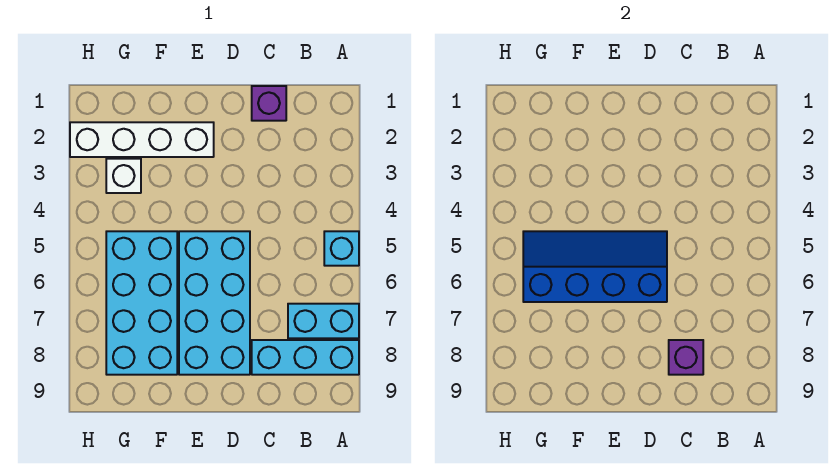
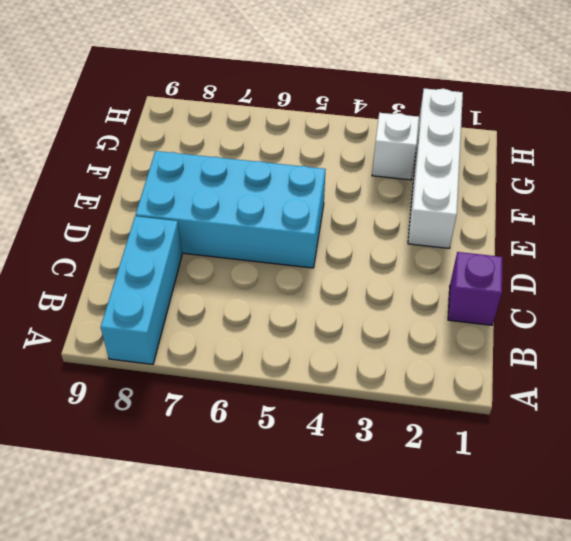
none -> cyan brick A5 level 1
none -> cyan brick A7:B7 level 1

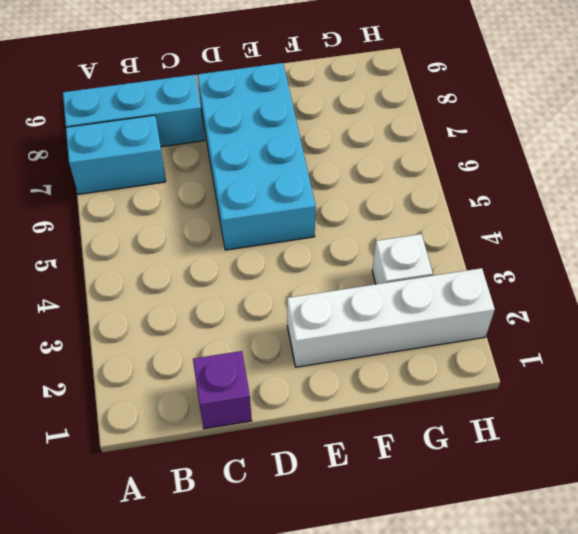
none -> cyan brick A5 level 1
none -> cyan brick F5:G8 level 1

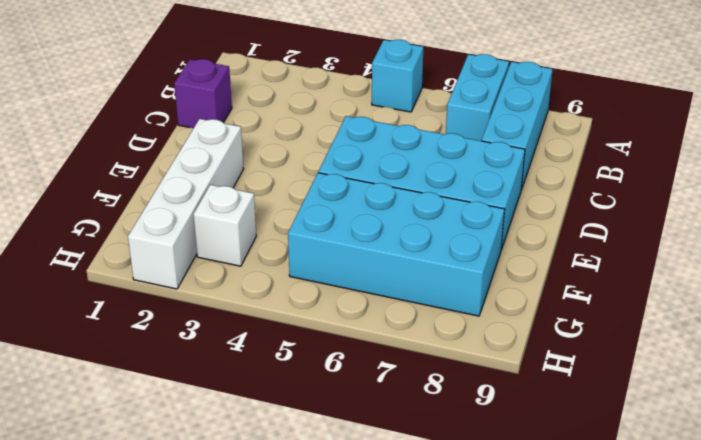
none -> purple brick C8 level 2
none -> blue slope D5:G6 level 2 top 6

